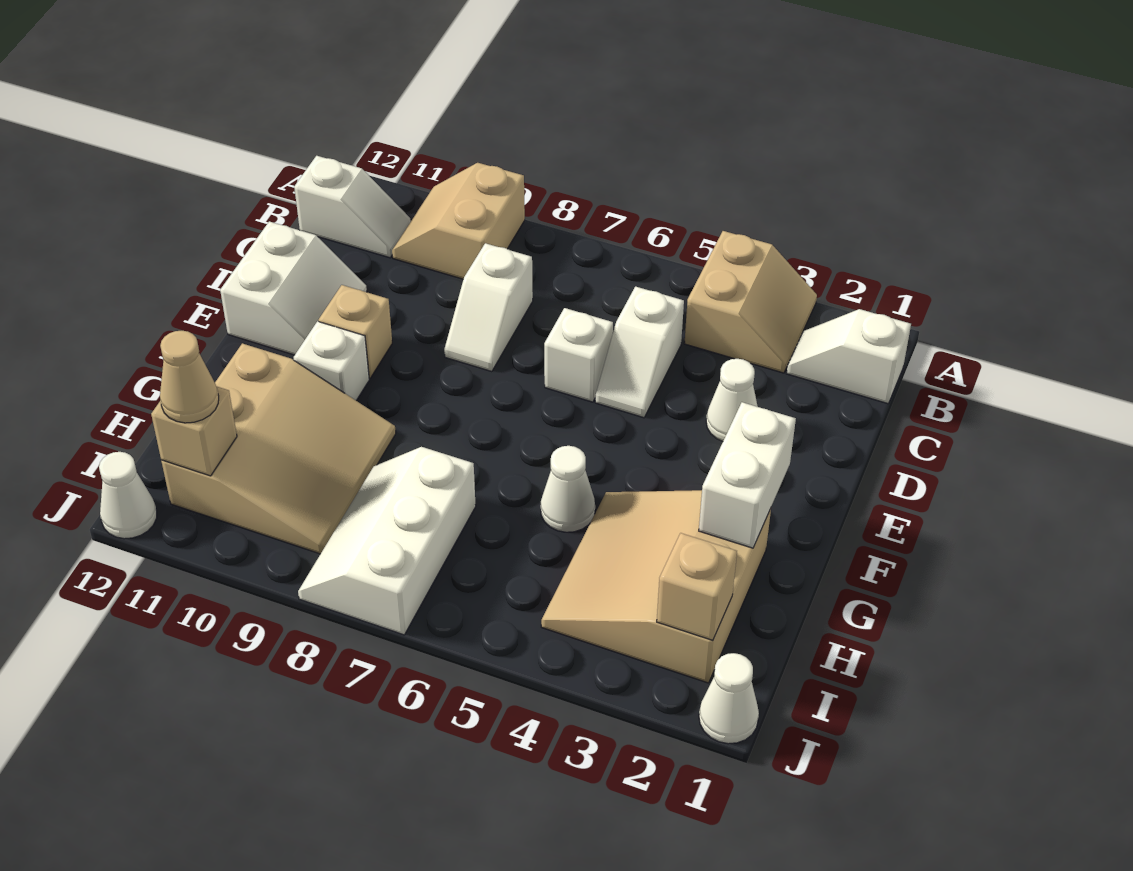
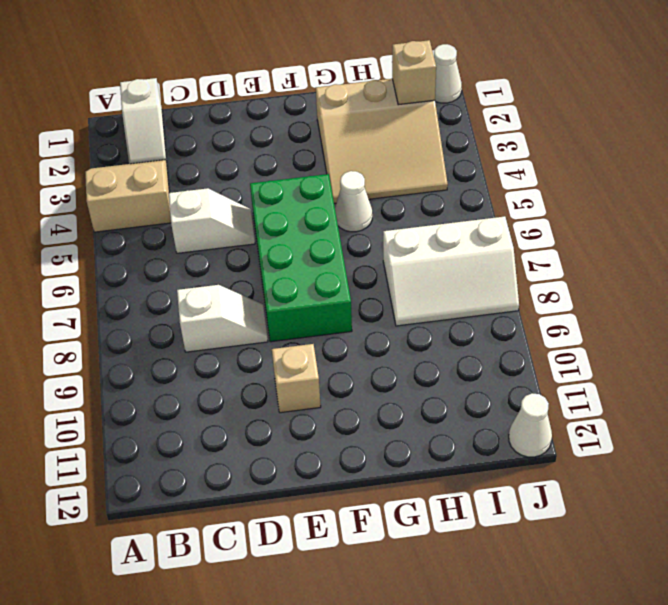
green brick E5:F8 level 1 -> none
none -> tan slope A9:B10 level 1 top 9
none -> white slope B11:B12 level 1 top 12
none -> white cone D3 level 1

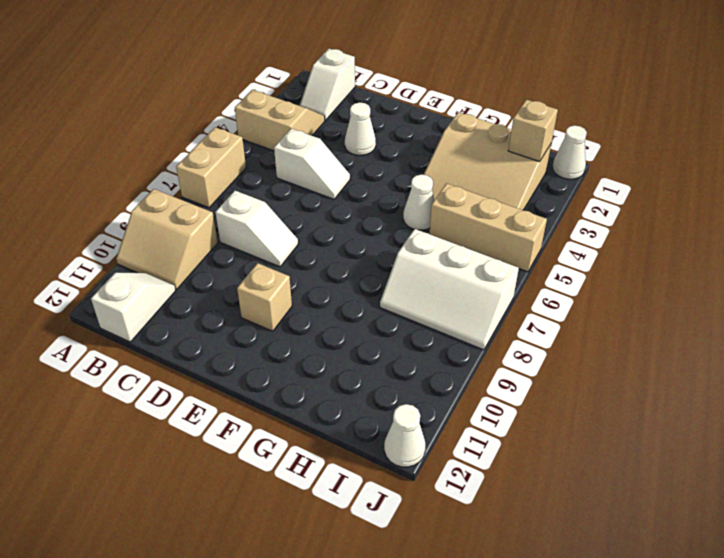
tan brick A6:A7 level 1 -> none
tan brick H5:J5 level 1 -> none
none -> white brick D6 level 1
none -> white slope D11:E12 level 1 top 12
none -> white brick F10 level 1

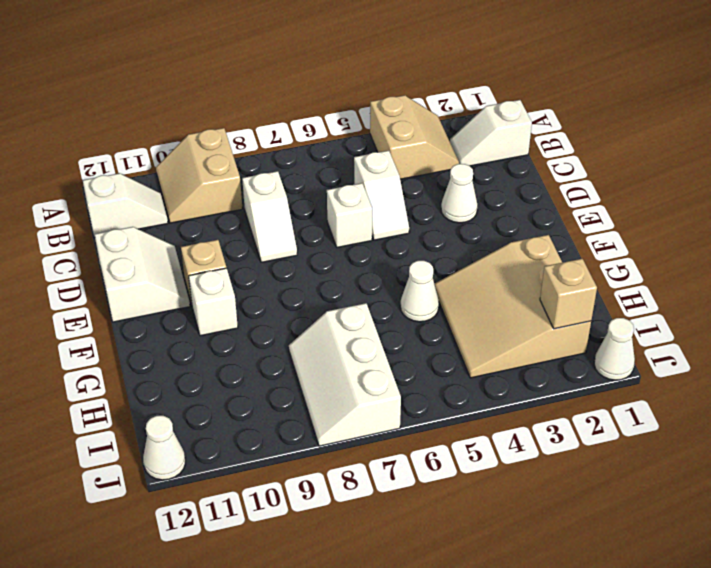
none -> tan slope G9:I11 level 1 top 11
none -> white brick F2:G2 level 2
none -> tan brick I11 level 2

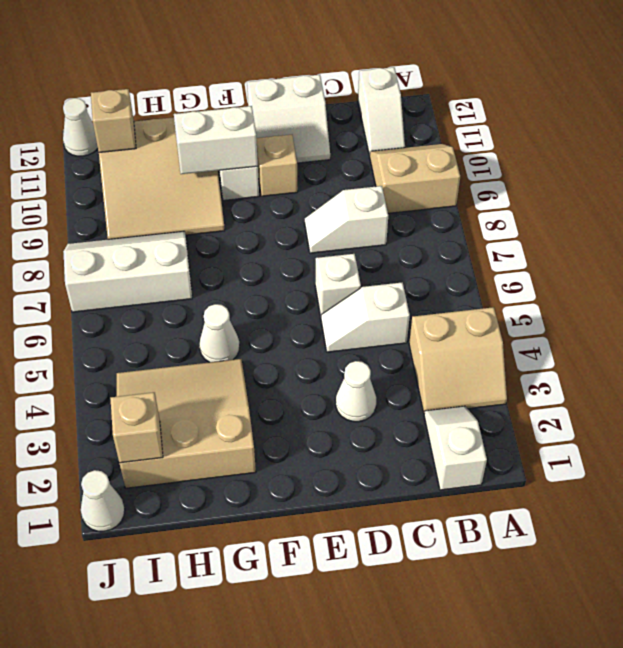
white brick F10:G10 level 2 -> white brick F2:G2 level 2
none -> tan cone I11 level 3

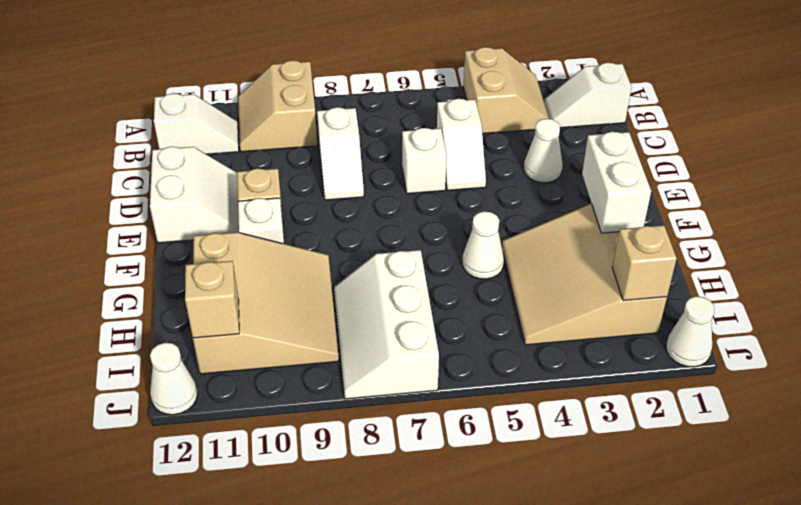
none -> tan cone I11 level 3

